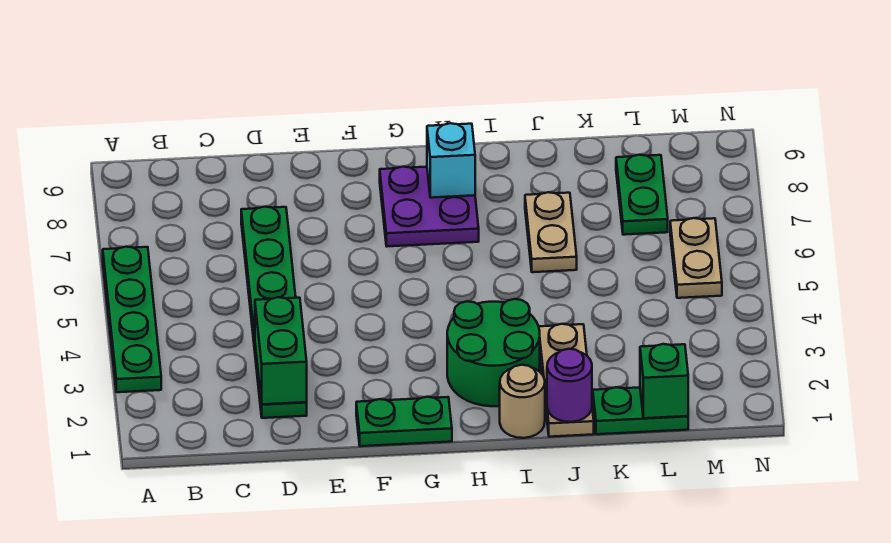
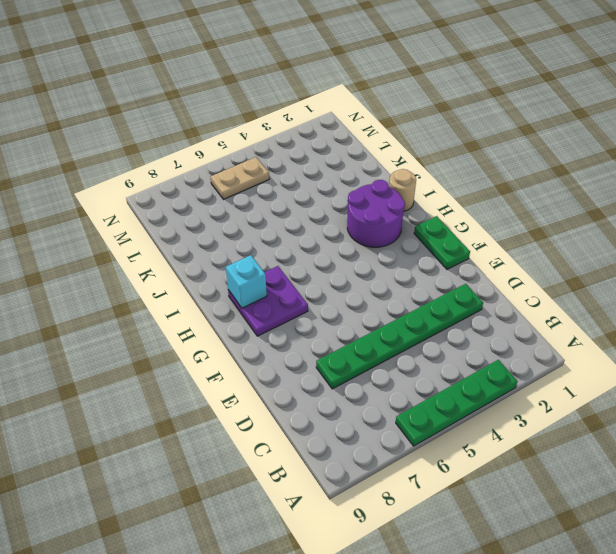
purple round brick H2:I3 level 1 -> green round brick H2:I3 level 1
none -> tan plate J1:J3 level 1
none -> tan plate J6:J7 level 1
none -> green plate K1:L1 level 1

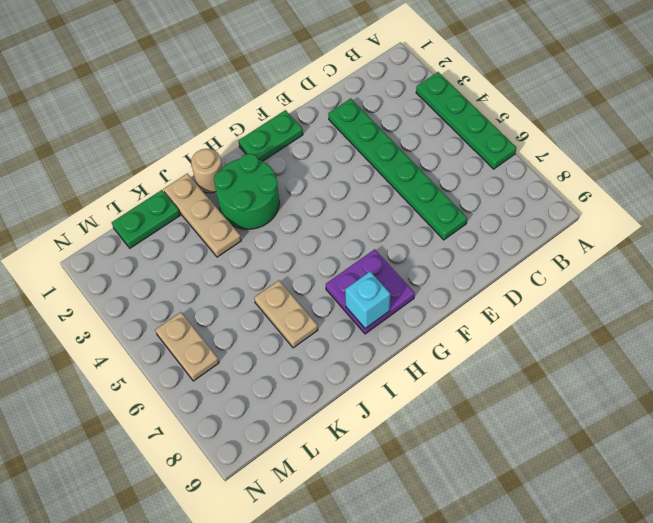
none -> green plate L7:L8 level 1
none -> green brick D2:D3 level 2
none -> purple round brick J1 level 2

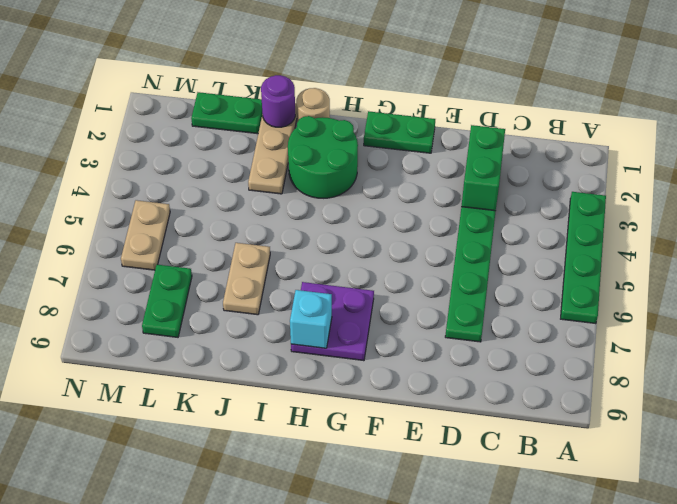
none -> green brick L1 level 2

